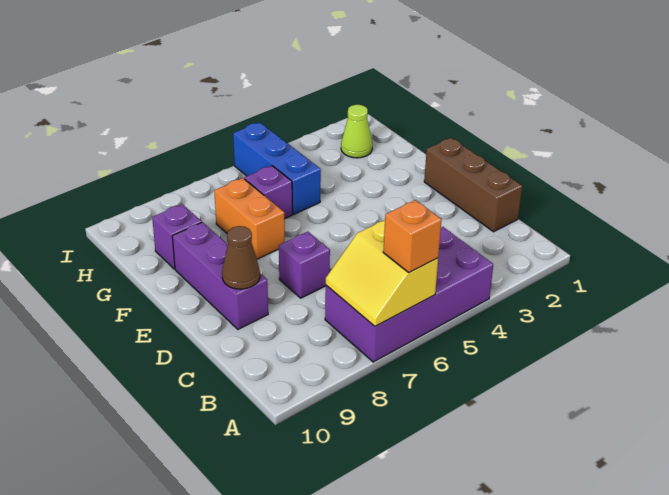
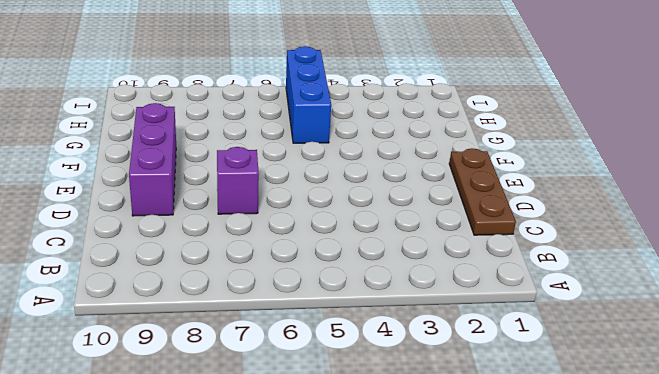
brown plate C1:E1 level 1 -> brown brick C1:E1 level 1
none -> purple brick A4:B7 level 1
none -> orange brick F7:G7 level 1
none -> purple brick G6 level 1

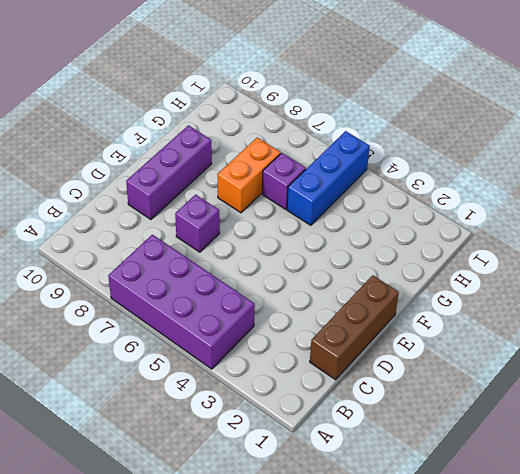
none -> purple brick G9 level 1
none -> lime cone H2 level 1
none -> yellow slope A6:B7 level 2 top 6

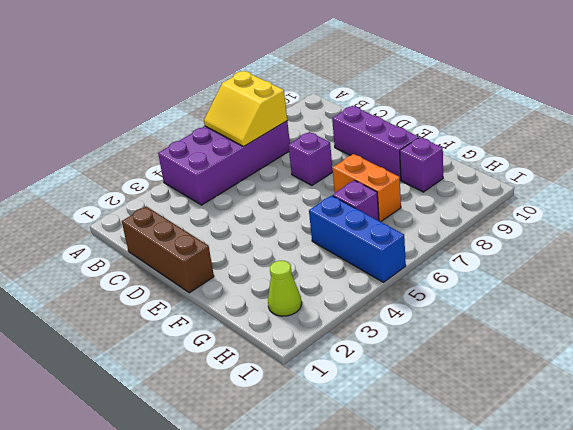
yellow slope A6:B7 level 2 top 7 -> yellow slope A6:B7 level 2 top 6
none -> brown cone D9 level 2
none -> orange brick A6 level 3

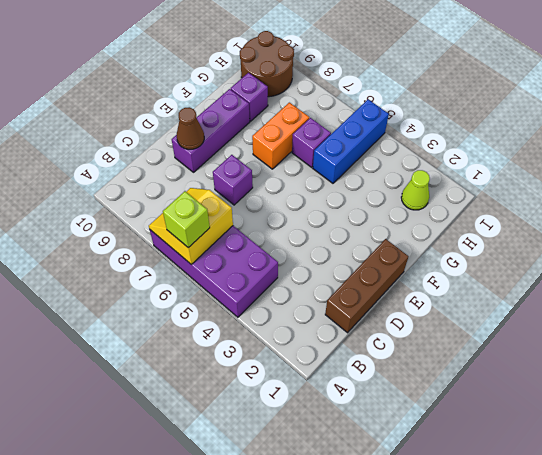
lime brick A6 level 3 -> orange brick A6 level 3
brown round brick H9:I10 level 1 -> none

